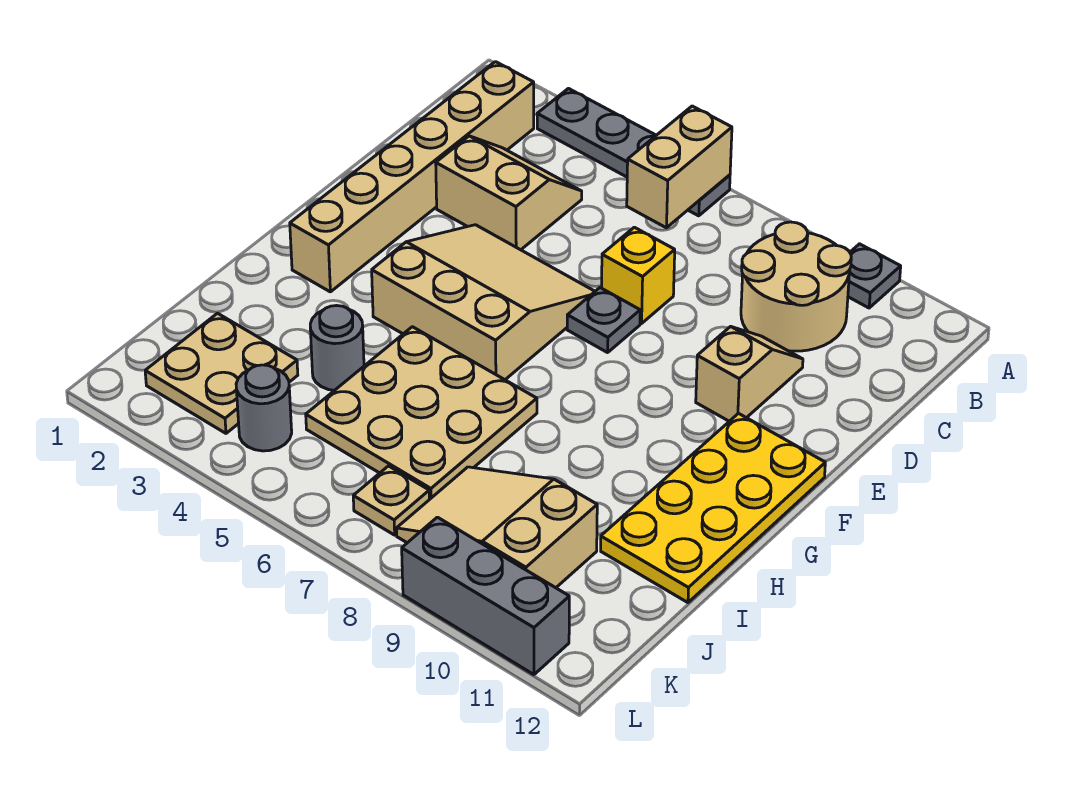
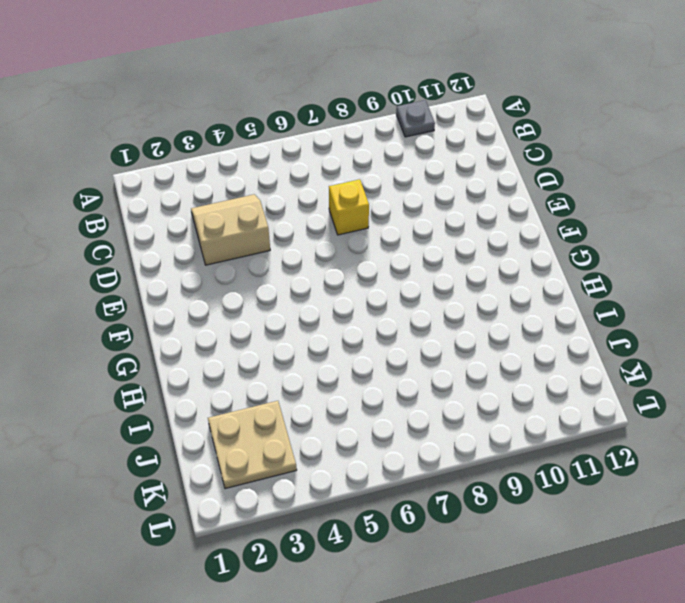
none -> grey plate A3:A6 level 1
none -> tan brick B2:G2 level 1
none -> tan round brick B9:C10 level 1

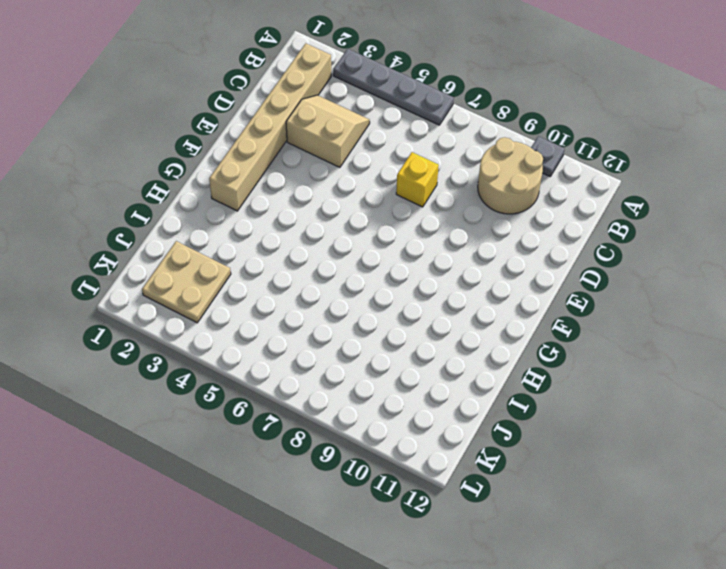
none -> tan slope D10:E10 level 1 top E
none -> tan slope E4:G6 level 1 top G
none -> grey plate E7 level 1

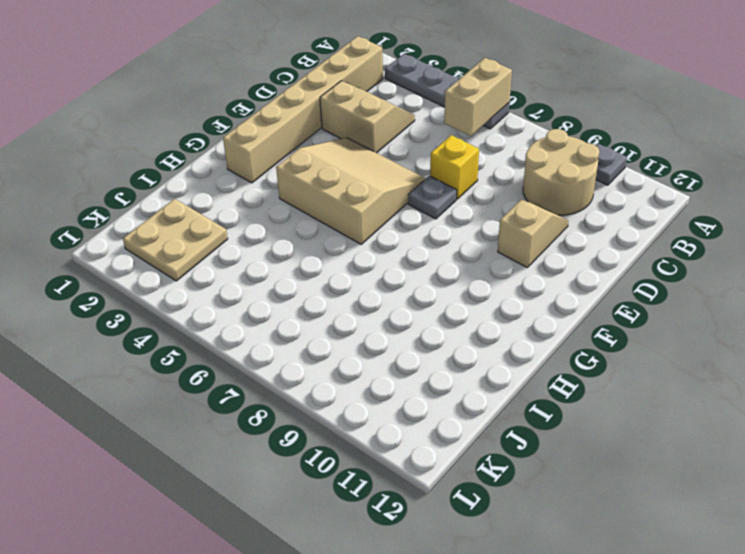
none -> yellow plate F11:I12 level 1
none -> tan plate H5:J7 level 1
none -> grey round brick I4 level 1

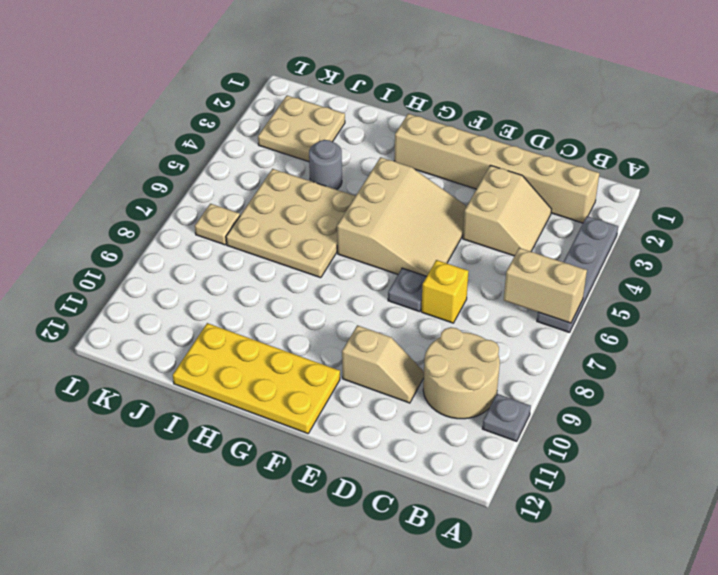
none -> tan slope J8:K10 level 1 top 10
none -> grey round brick K4 level 1
none -> grey brick L9:L11 level 1

